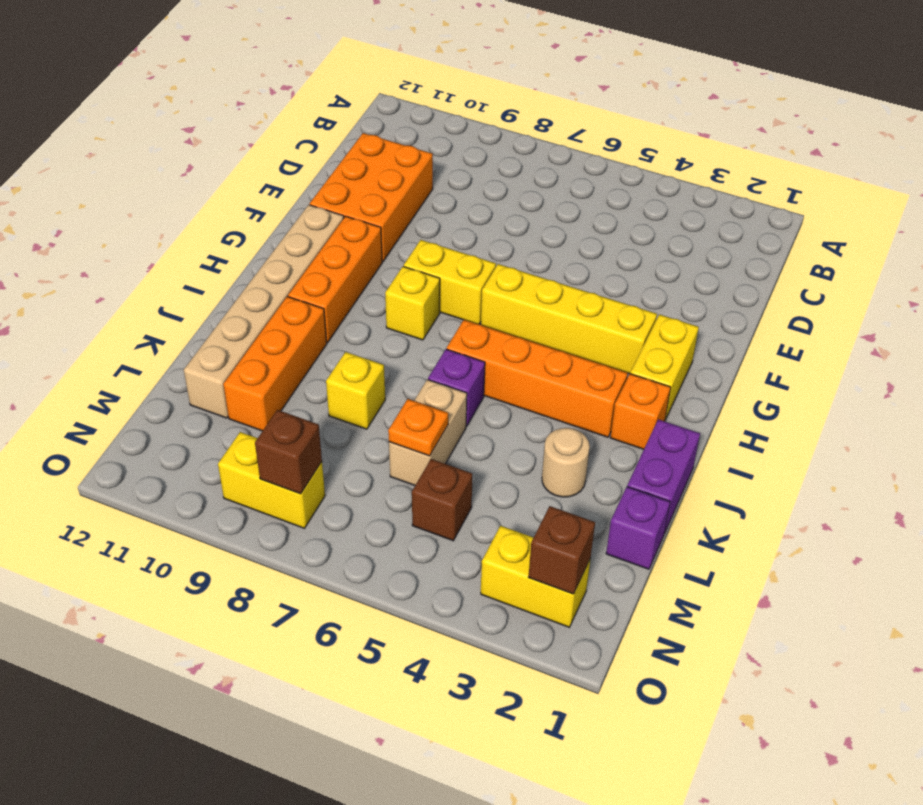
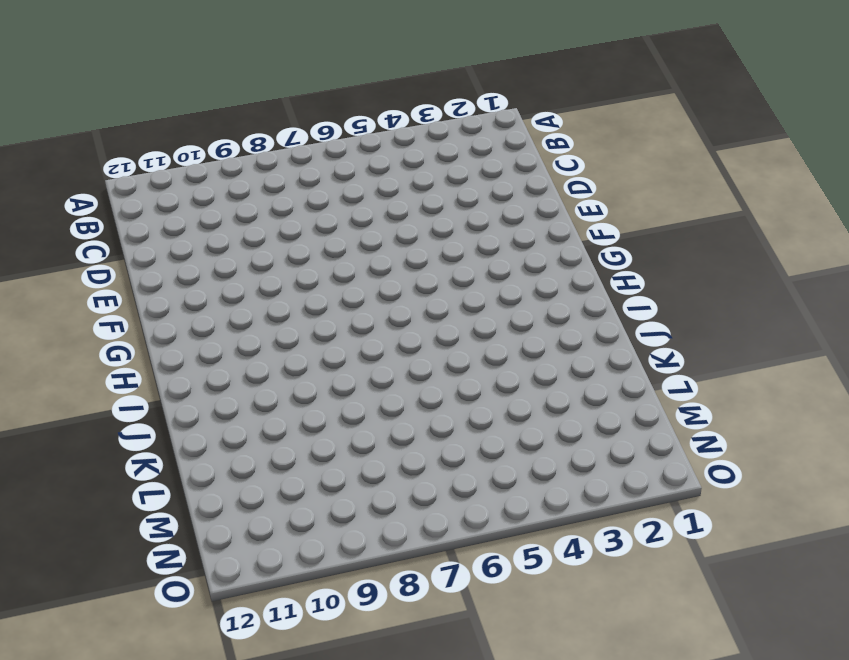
none -> orange brick D10:F11 level 1
none -> yellow brick G2:H2 level 1
none -> yellow brick G3:G6 level 1

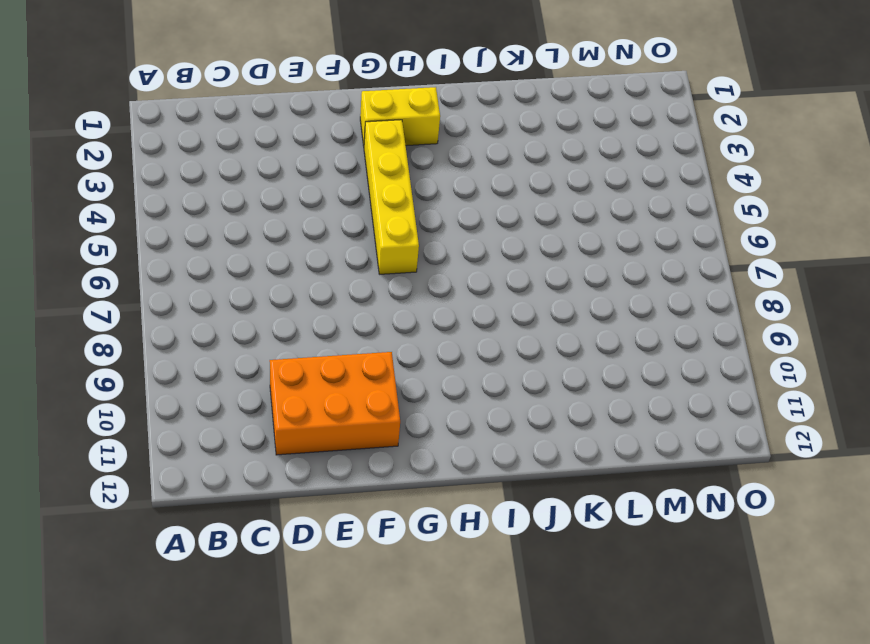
none -> yellow brick G7:G8 level 1
none -> orange brick G10:I10 level 1
none -> tan brick G11:L11 level 1

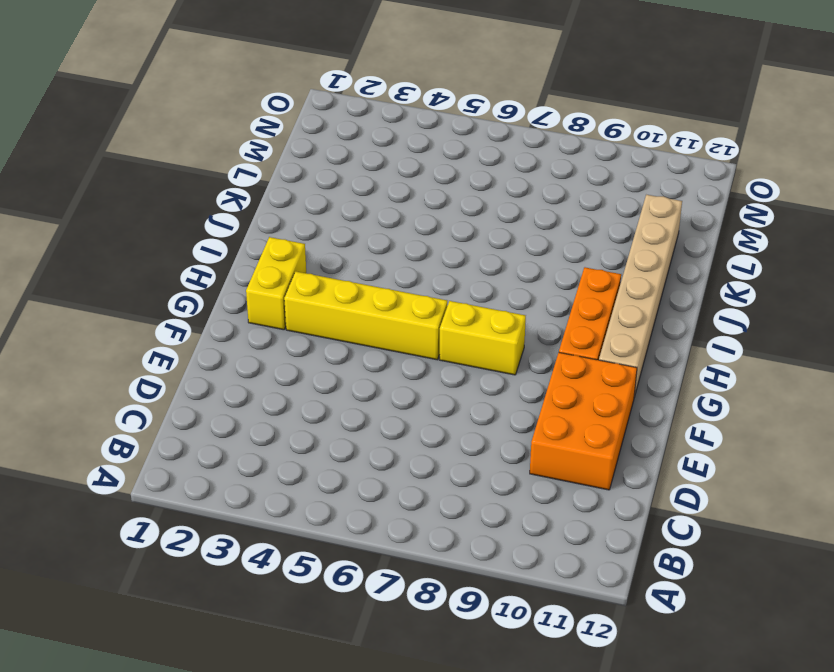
none -> yellow brick H8 level 1
none -> orange brick I2 level 1
none -> orange brick I3:I6 level 1

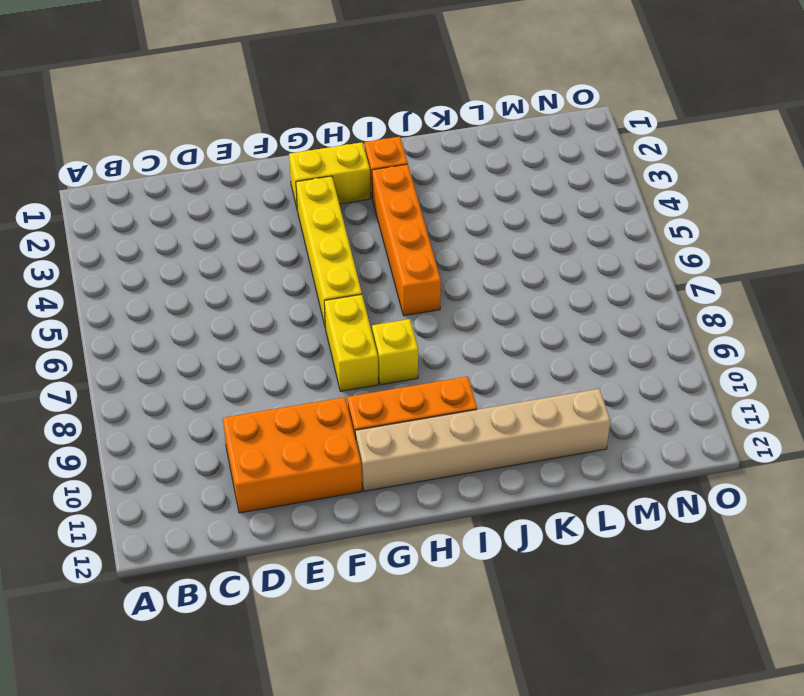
none -> purple brick J1:K1 level 1
none -> purple brick J6 level 1
none -> orange brick J10:L10 level 1

